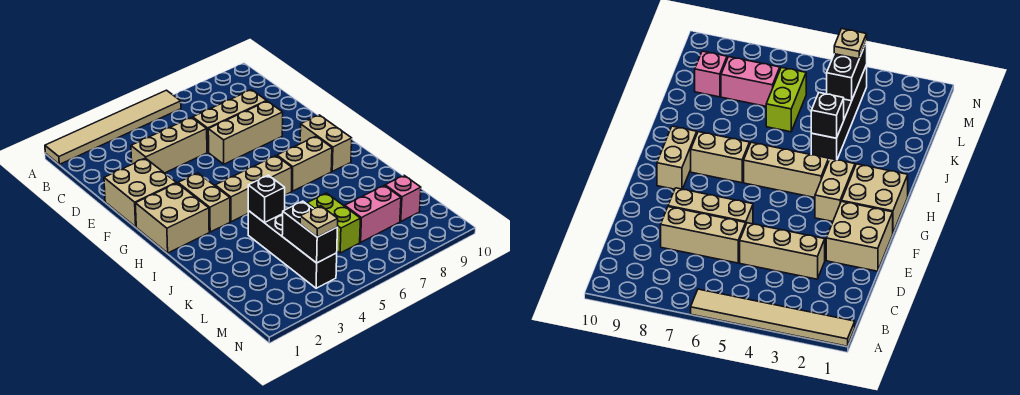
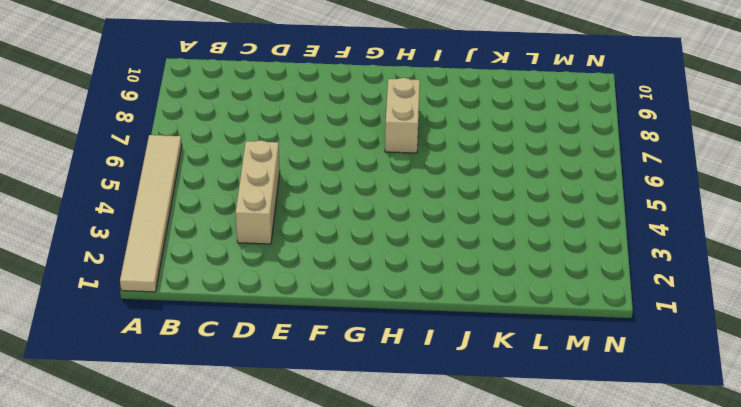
none -> tan brick D6:D8 level 1
none -> tan brick E1:F2 level 1
none -> tan brick E6:E8 level 1

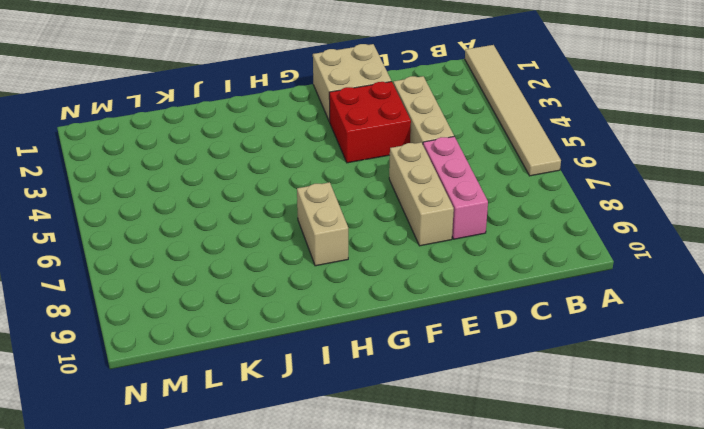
pink brick D6:D8 level 1 -> tan brick D6:D8 level 1
red brick E3:F4 level 1 -> none
none -> tan brick G1:H2 level 1
none -> tan brick G3:H3 level 1
none -> tan brick G9:H9 level 1

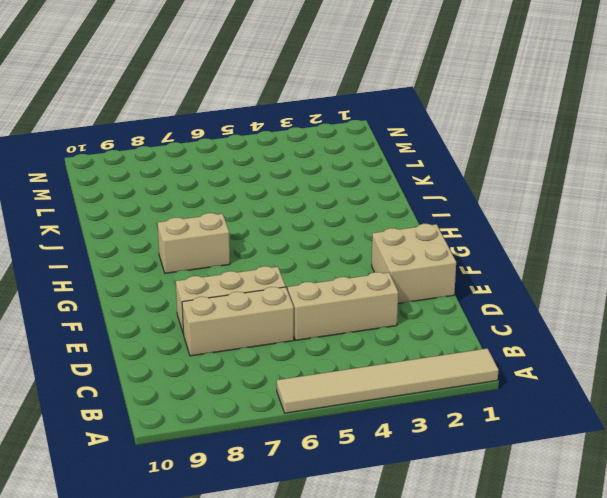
none -> tan brick G1:H2 level 1
none -> tan brick G3:H3 level 1
none -> tan brick G9:H9 level 1

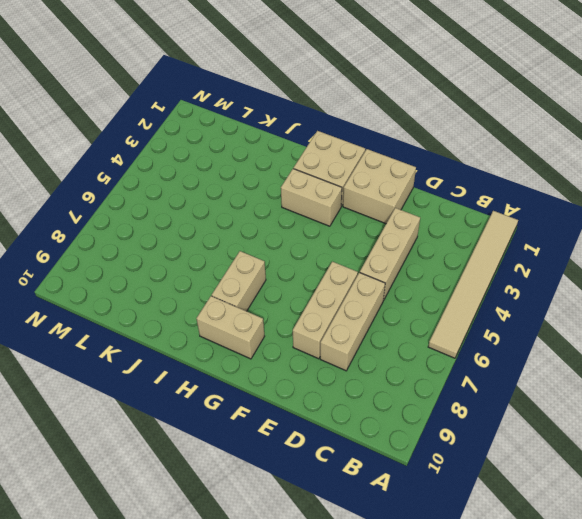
none -> tan brick H4:H6 level 1
none -> black brick J4:M4 level 1
none -> lime brick K6:L6 level 1

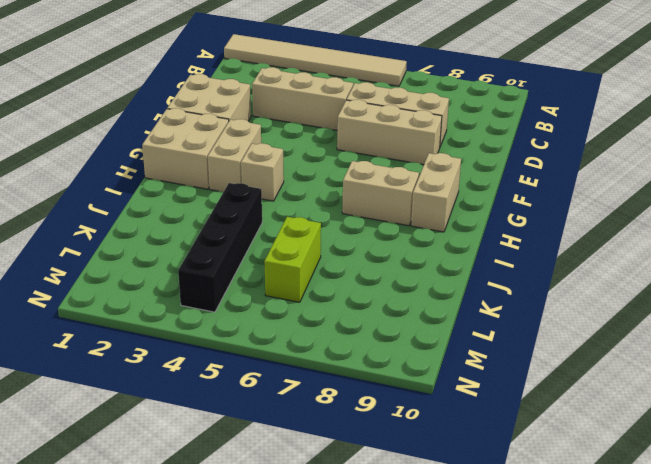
tan brick H4 level 1 -> tan brick H4:H6 level 1
none -> pink brick L7:L8 level 1
none -> pink brick L9 level 1
none -> black brick J4 level 2

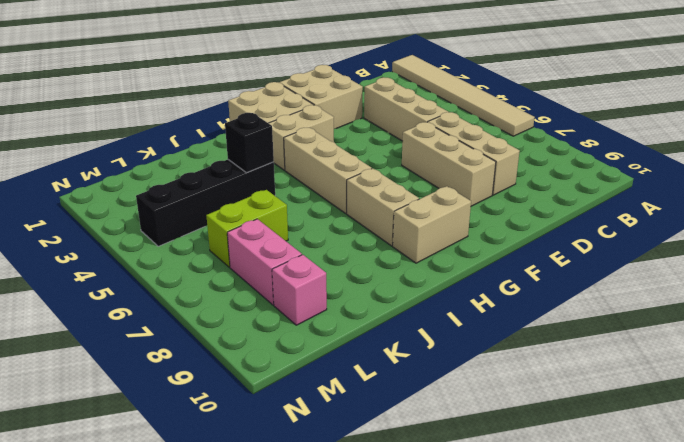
none -> black brick L4:M4 level 2
none -> tan plate M4 level 3

